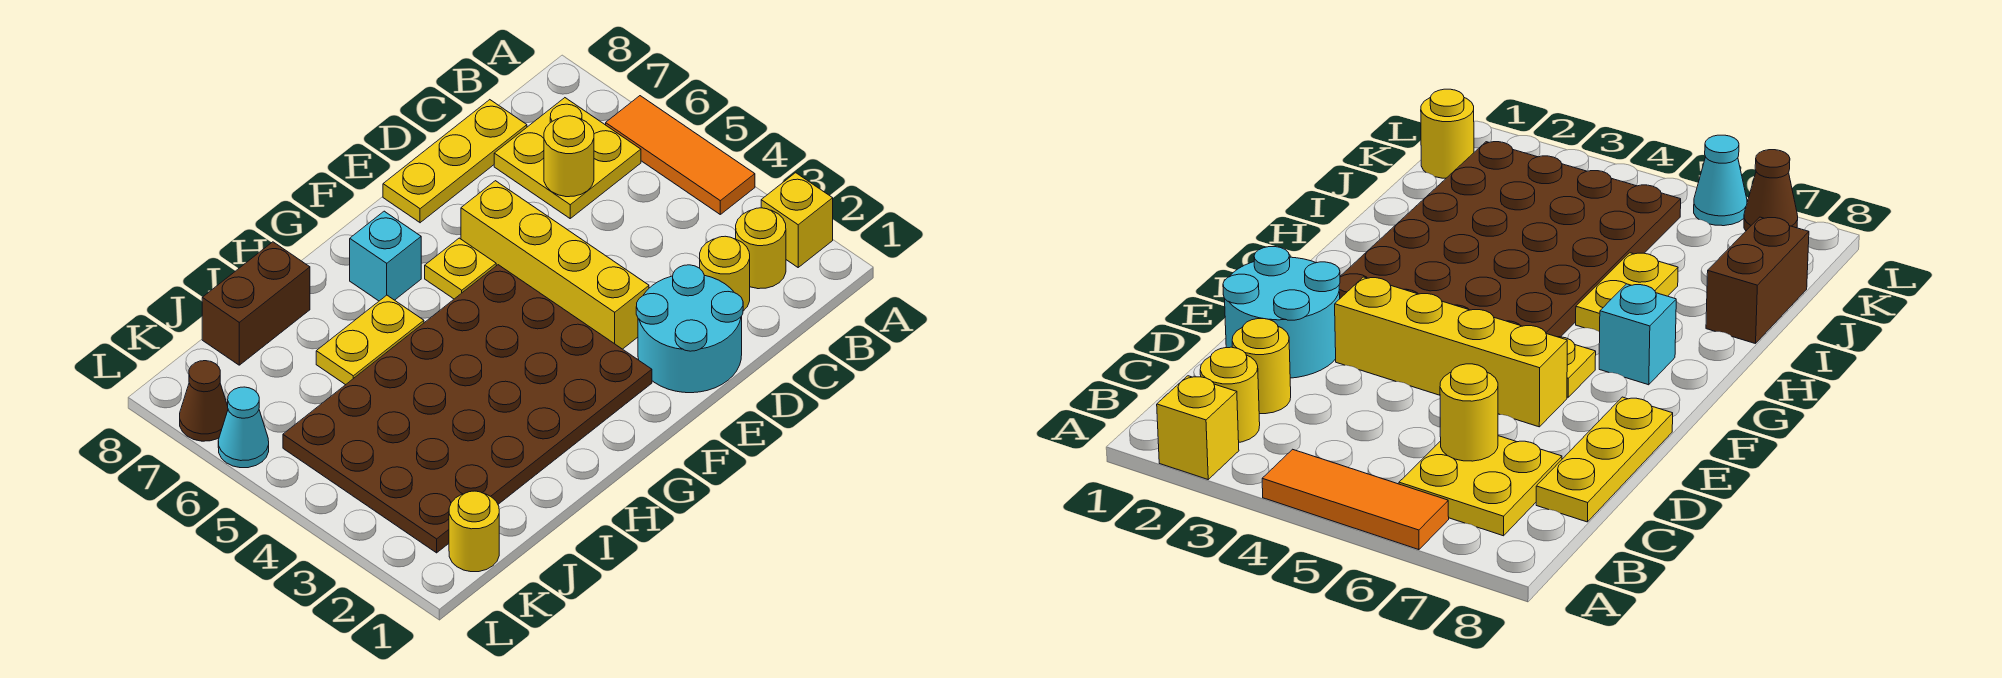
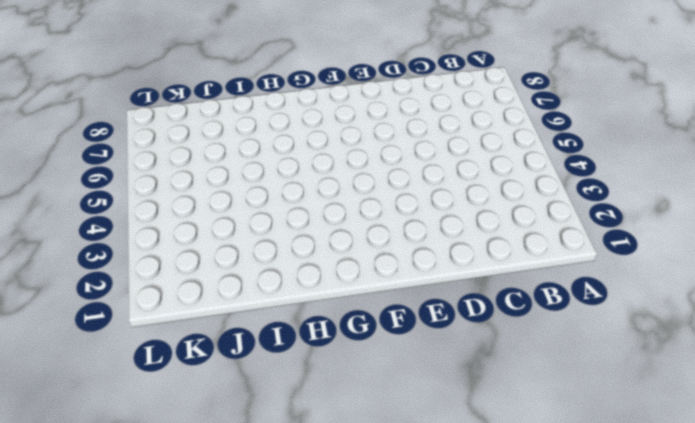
none -> yellow brick A2 level 1
none -> orange tile A4:A6 level 1
none -> yellow round brick B2 level 1

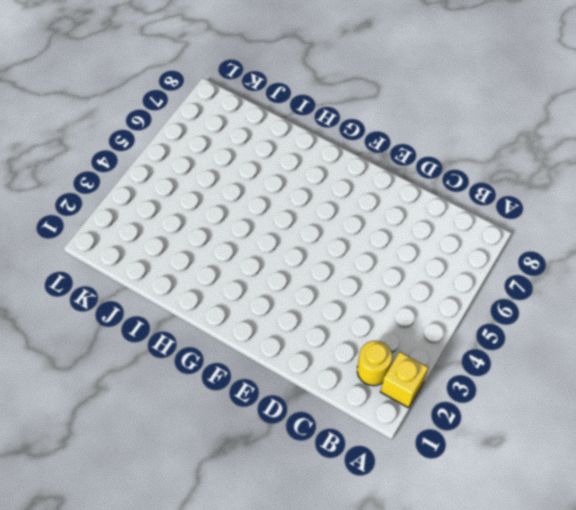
none -> orange tile A4:A6 level 1
none -> yellow plate B6:C7 level 1
none -> yellow round brick C2 level 1

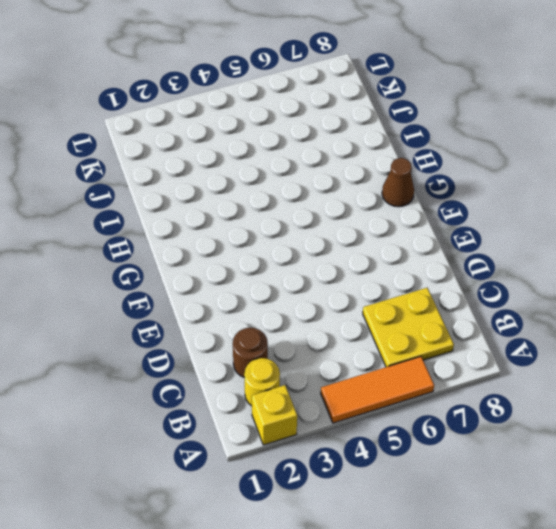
brown round brick C2 level 1 -> yellow round brick C2 level 1
brown cone G8 level 1 -> brown cone L7 level 1
none -> yellow plate C8:E8 level 1
none -> cyan round brick D1:E2 level 1
none -> yellow brick E3:E6 level 1

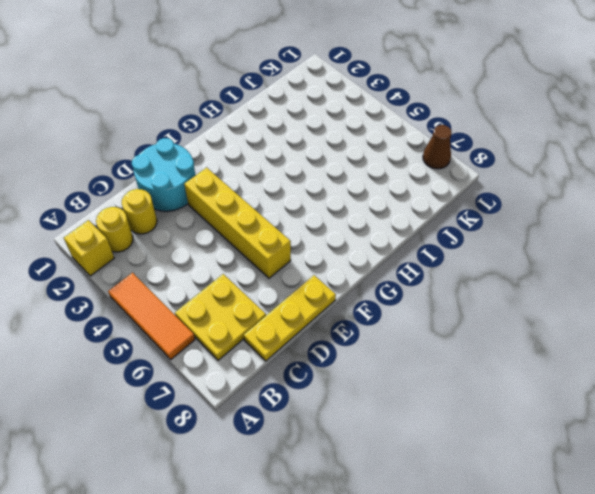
none -> brown plate F2:K5 level 1
none -> yellow plate F6 level 1
none -> cyan brick G7 level 1

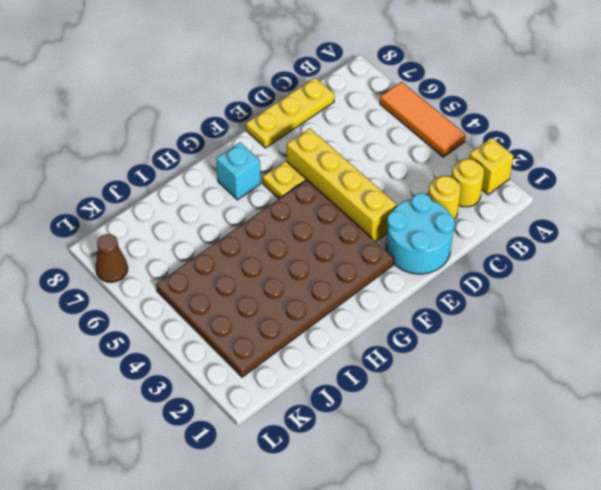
none -> yellow plate B6:C7 level 1
none -> yellow plate H6:I6 level 1
none -> brown brick I8:J8 level 1

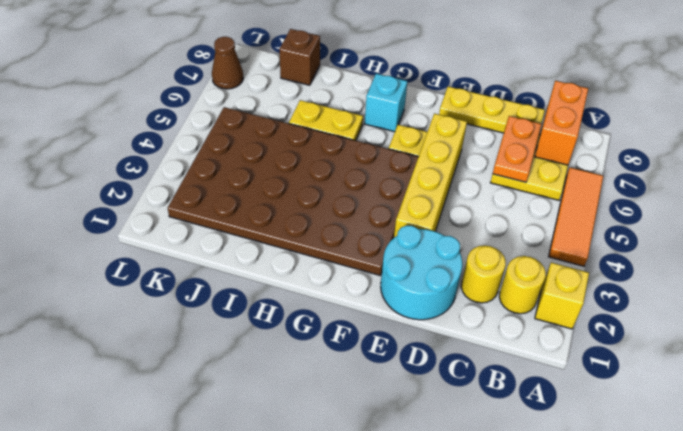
orange brick B7:B8 level 2 -> none
orange plate C6:C7 level 2 -> yellow round brick C6 level 2
brown brick J8 level 1 -> brown brick I8:J8 level 1
none -> yellow round brick K1 level 1
none -> cyan cone L6 level 1

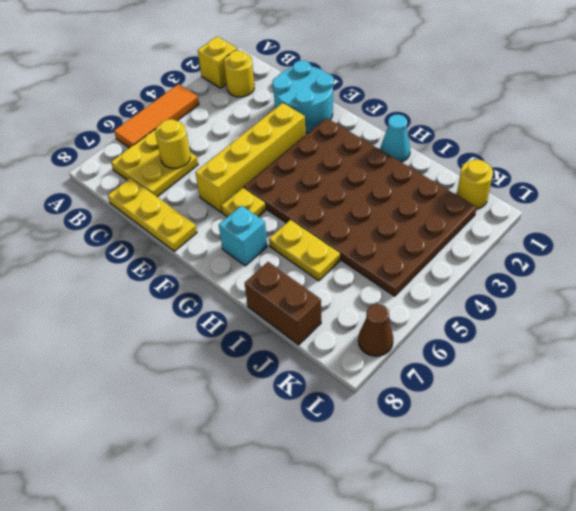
cyan cone H1 level 1 -> cyan cone L6 level 1
none -> yellow round brick C2 level 1

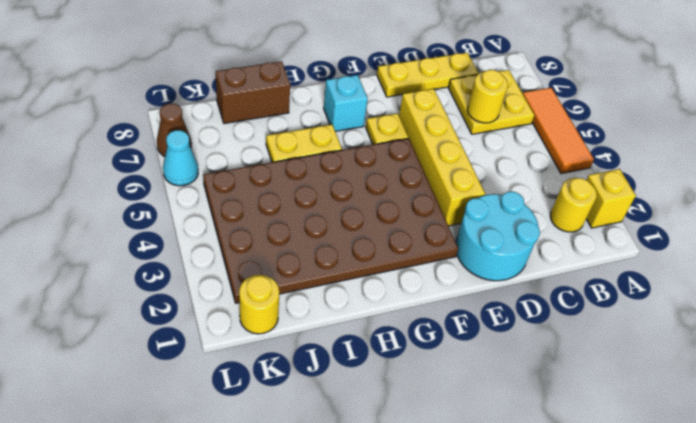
none -> yellow round brick C2 level 1

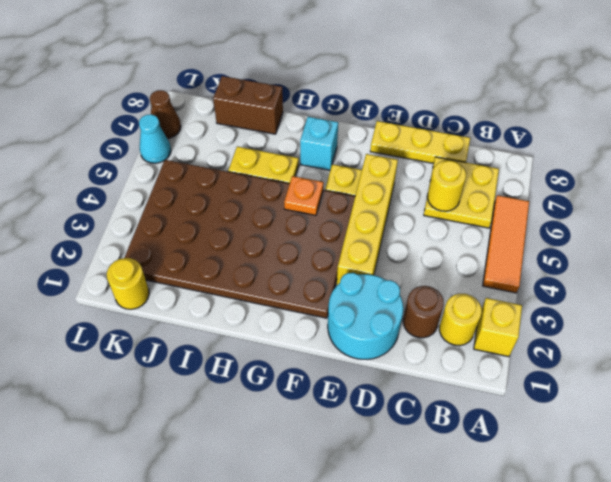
brown round brick C2 level 1 -> yellow round brick C2 level 1
orange plate G5 level 2 -> none

